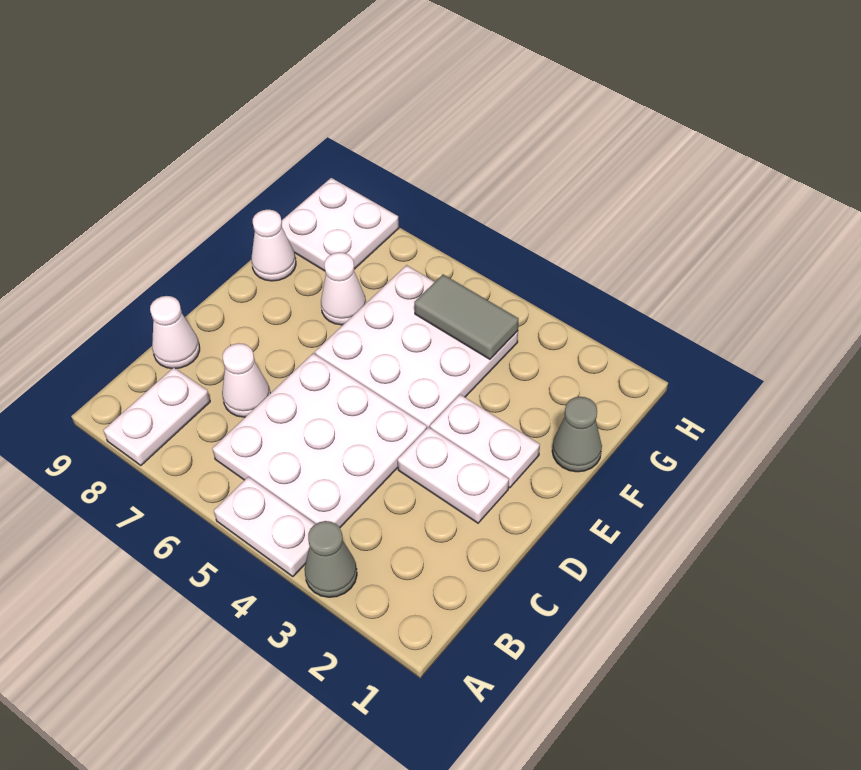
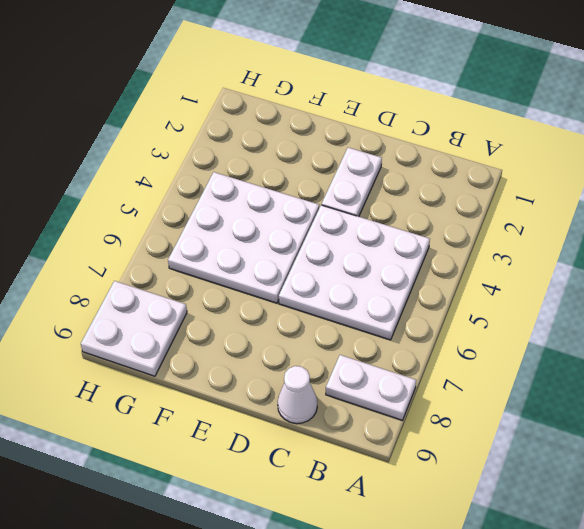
none -> grey cone A3 level 1
none -> white plate A4:A5 level 1
none -> white cone C7 level 1

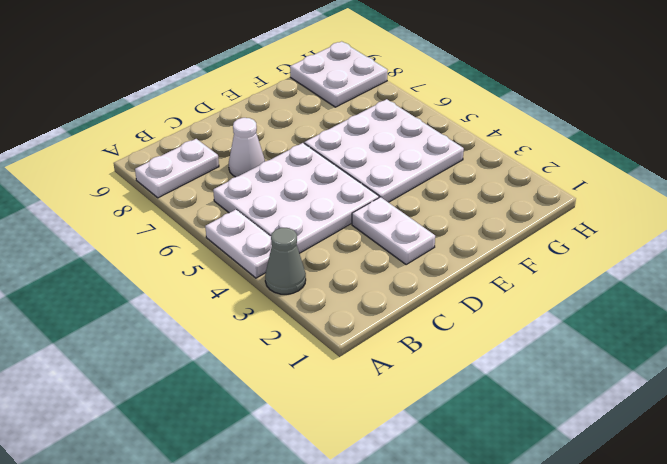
none -> white cone C9 level 1
none -> white plate E2:E3 level 1
none -> grey cone F1 level 1

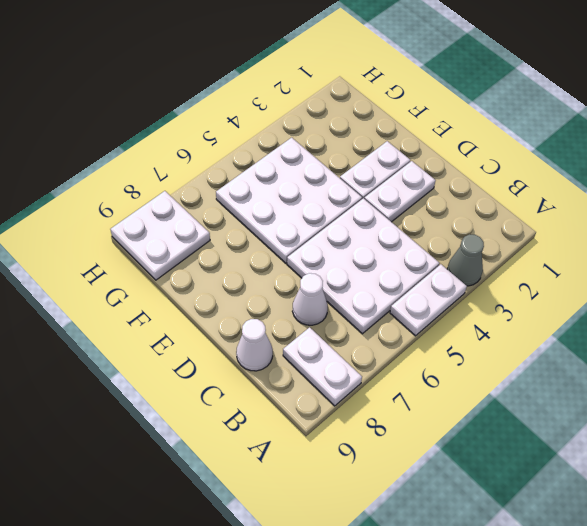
none -> grey cone F1 level 1
none -> white cone F7 level 1
none -> white cone F9 level 1

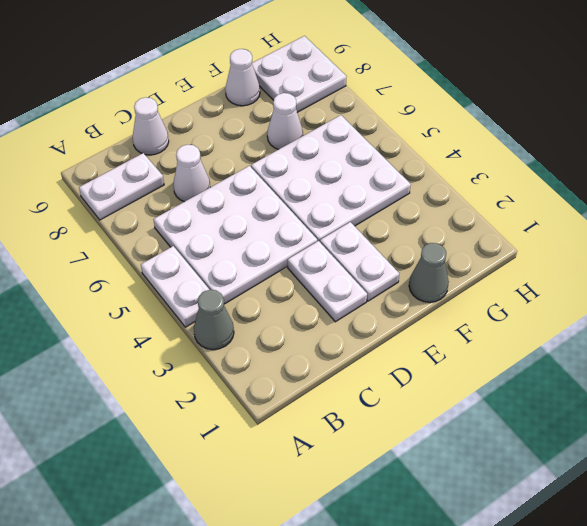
none -> grey tile G4:G5 level 2

